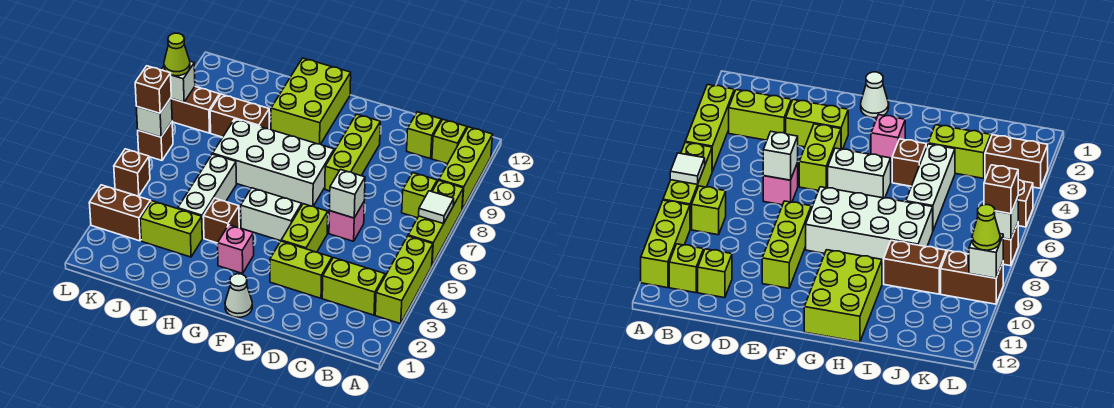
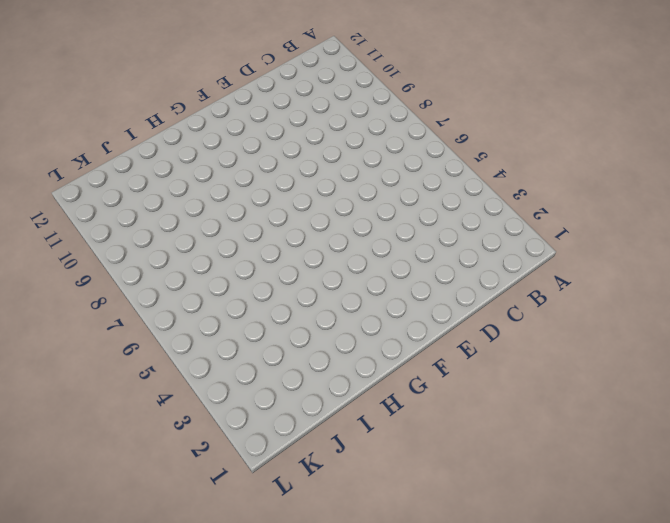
none -> lime brick A3:A5 level 1
none -> lime brick A6:A8 level 1
none -> lime brick A9:A11 level 1
none -> lime brick B3:C3 level 1

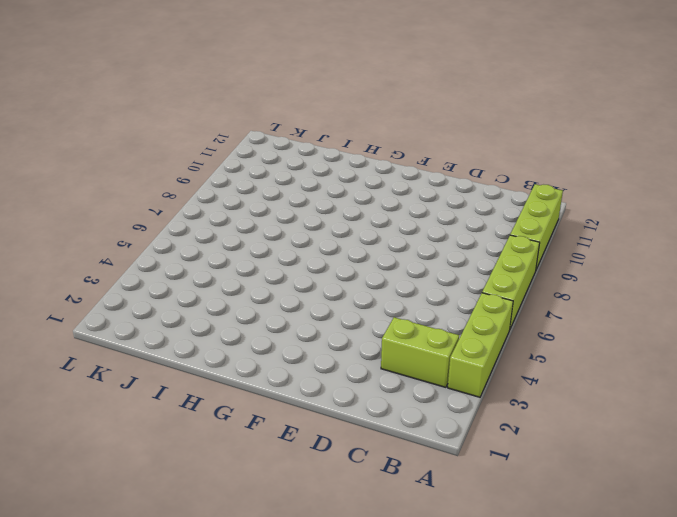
none -> lime brick B8 level 1
none -> lime brick B11 level 1
none -> lime brick C11 level 1
none -> lime brick D3:E3 level 1

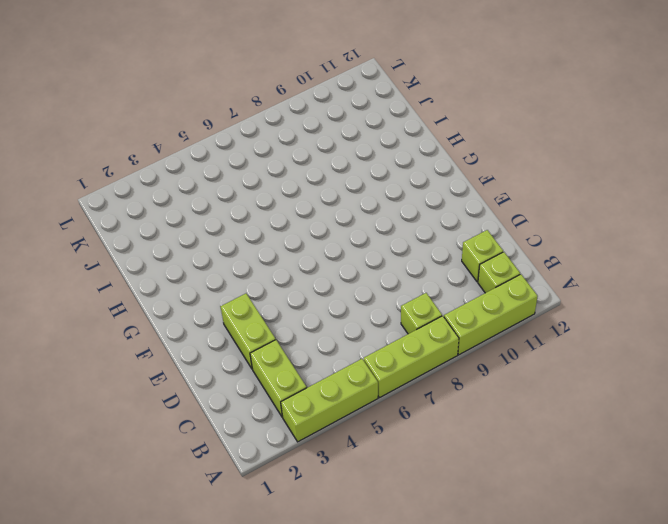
none -> pink brick D6 level 1
none -> lime brick E4:E5 level 1
none -> lime brick E8:E10 level 1
none -> white cone F1 level 1

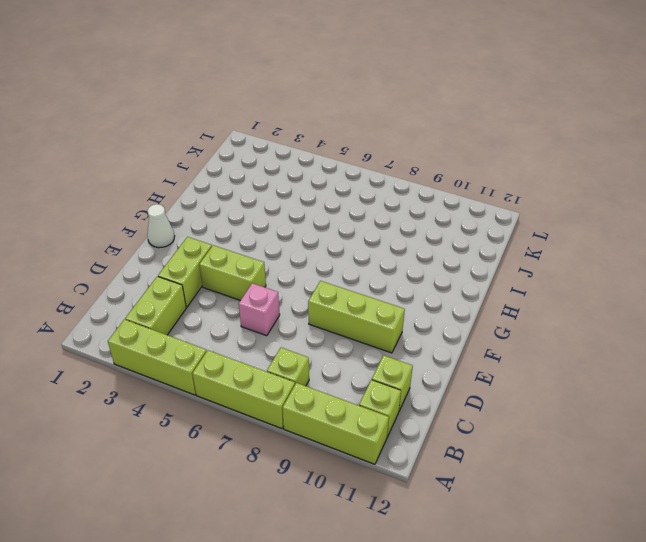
none -> white brick F5:G5 level 1
none -> white brick F7:I8 level 1
none -> pink brick G3 level 1
none -> lime brick G10:H12 level 1

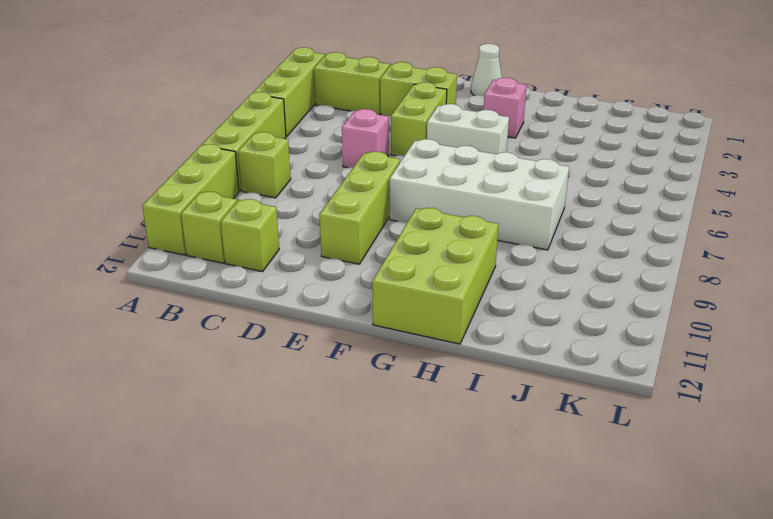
none -> brown brick H4 level 1
none -> lime brick I3:J3 level 1
none -> white brick I4:I6 level 1
none -> brown brick I9:J9 level 1

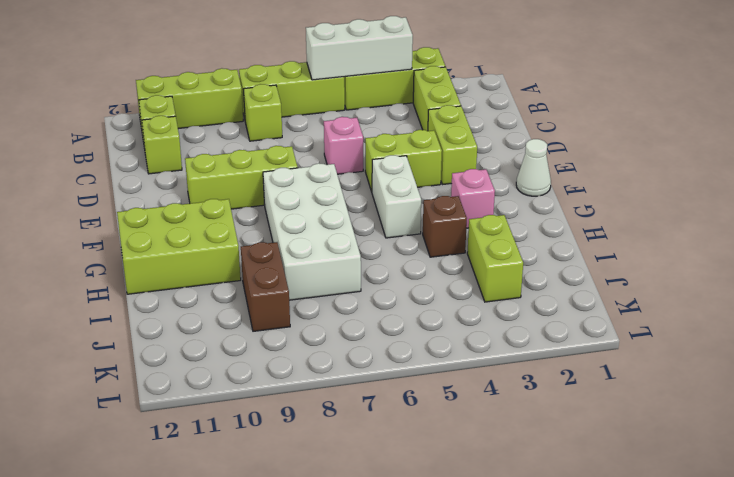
white brick A4:A6 level 2 -> white brick I4:I6 level 1
none -> brown brick K3:L3 level 1
none -> brown brick K9:L9 level 1
none -> brown brick L5 level 1
none -> brown brick L7 level 1

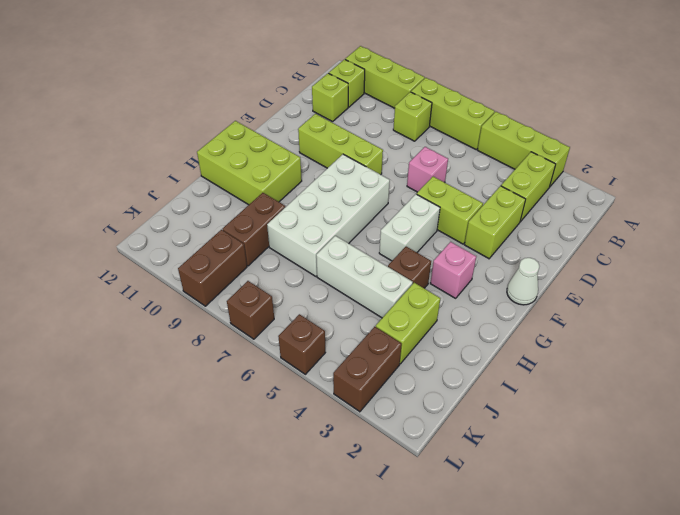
none -> white tile A7 level 2
none -> white brick D6 level 2
none -> white brick L7 level 2
none -> white brick L9 level 2

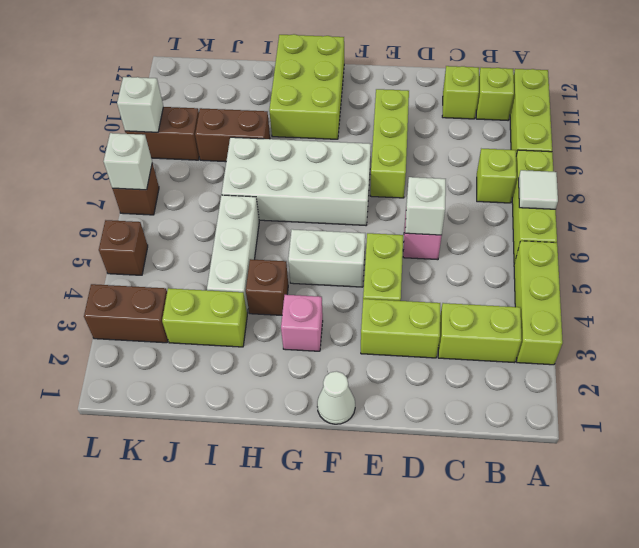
none -> brown brick L7 level 3
none -> lime cone L9 level 3

